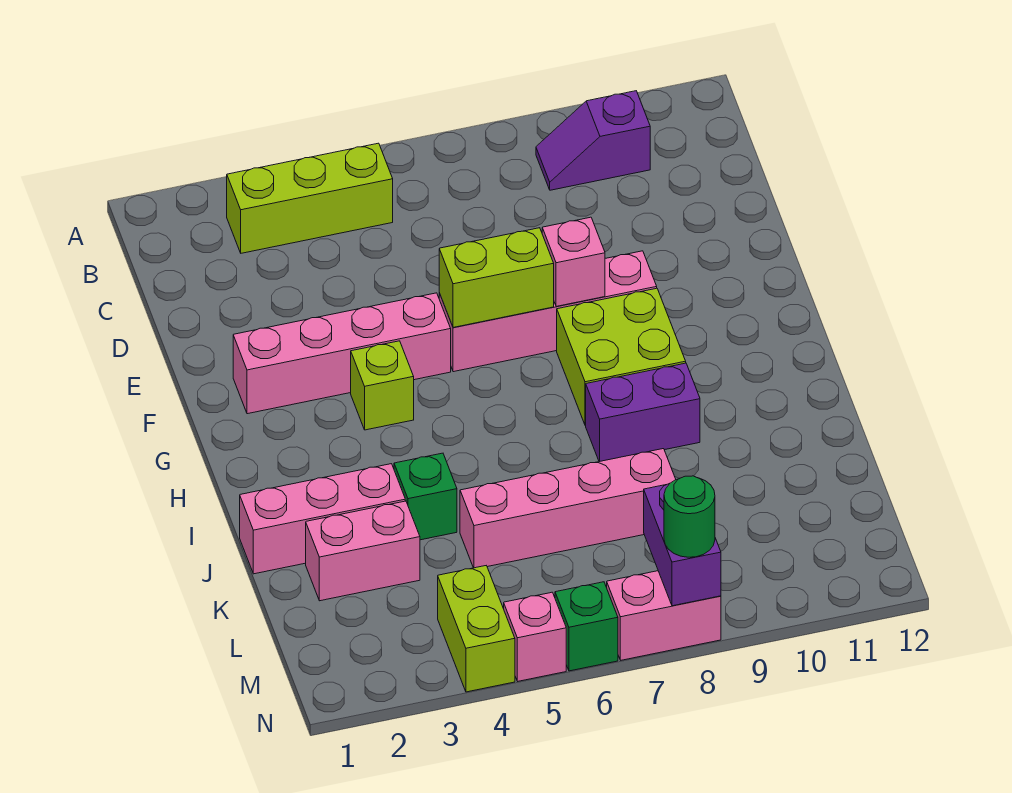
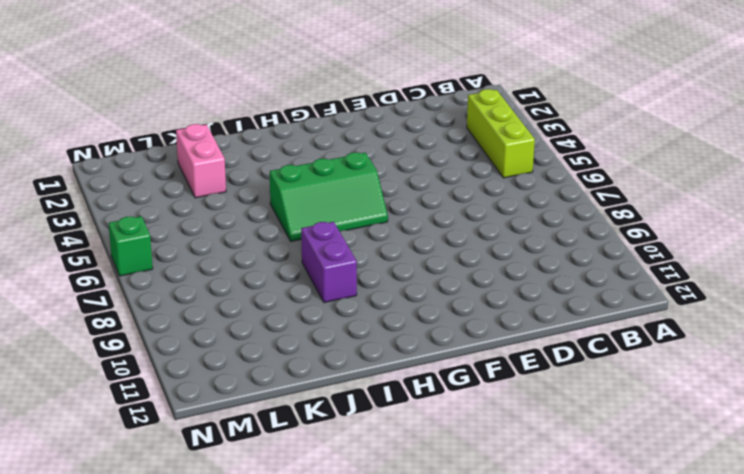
green slope G5:I6 level 1 top 5 -> none
none -> purple slope B9:B10 level 1 top 10
none -> pink brick F2:F5 level 1
none -> pink brick F6:F9 level 1

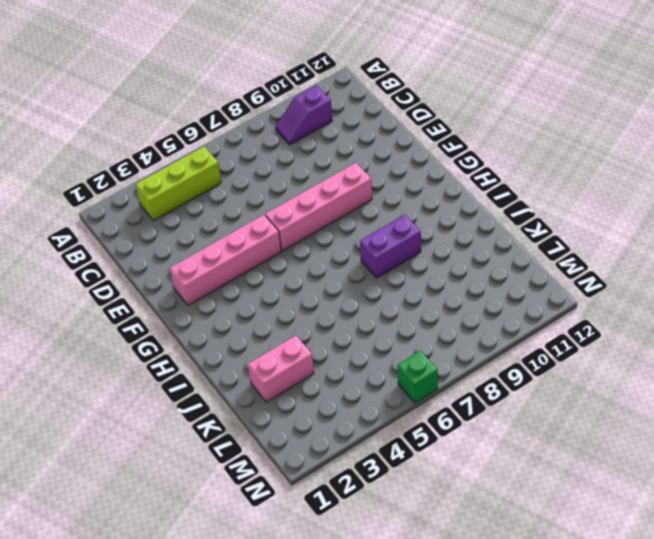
none -> lime brick G4 level 1
none -> lime brick G8:H9 level 1
none -> pink brick J1:J3 level 1

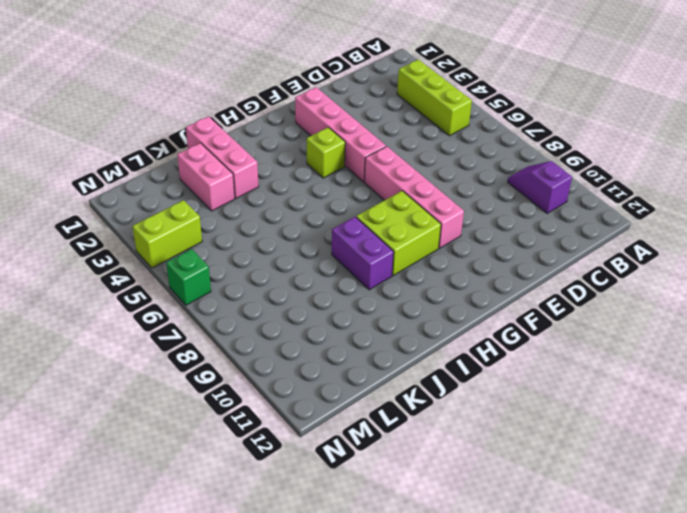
none -> green brick J4 level 1
none -> pink brick K5:K8 level 1
none -> pink brick N5 level 1

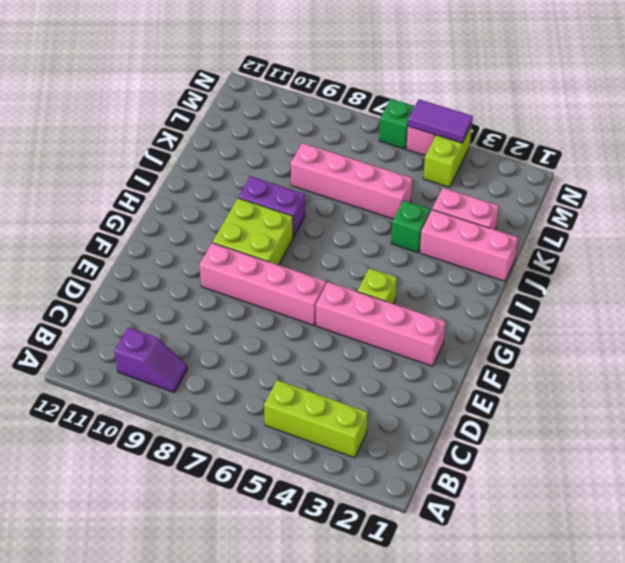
purple tile N4:N5 level 2 -> none
none -> pink brick N7:N8 level 1
none -> lime brick F6:F7 level 2
none -> pink brick F8 level 2

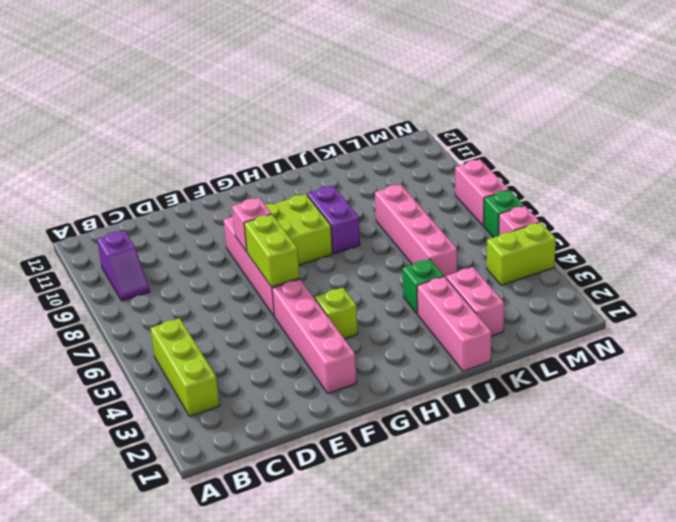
none -> purple brick M8:N8 level 2
none -> green round brick N8 level 3

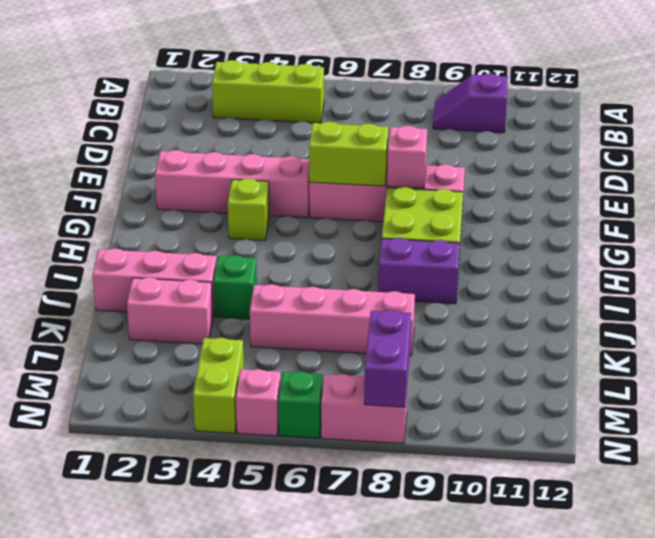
none -> green round brick N8 level 3

